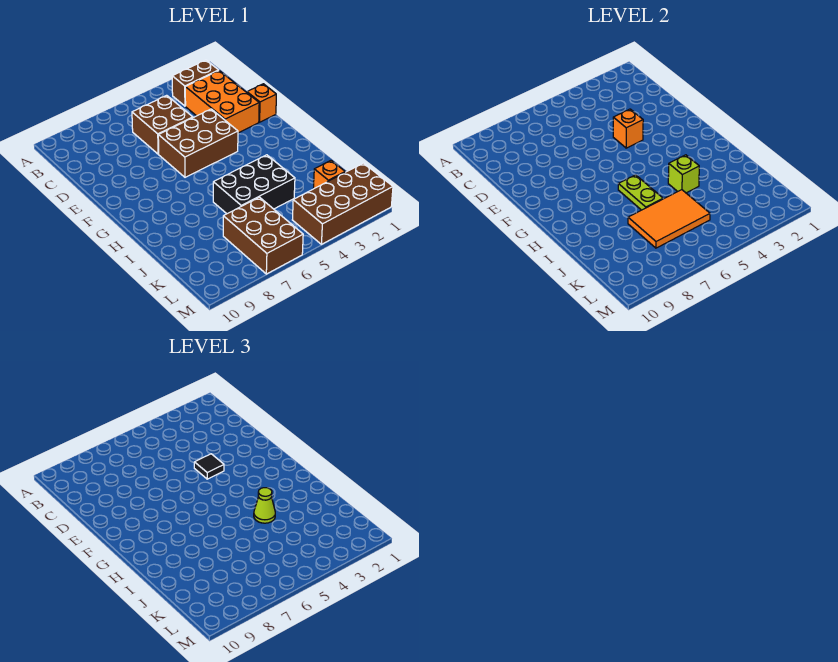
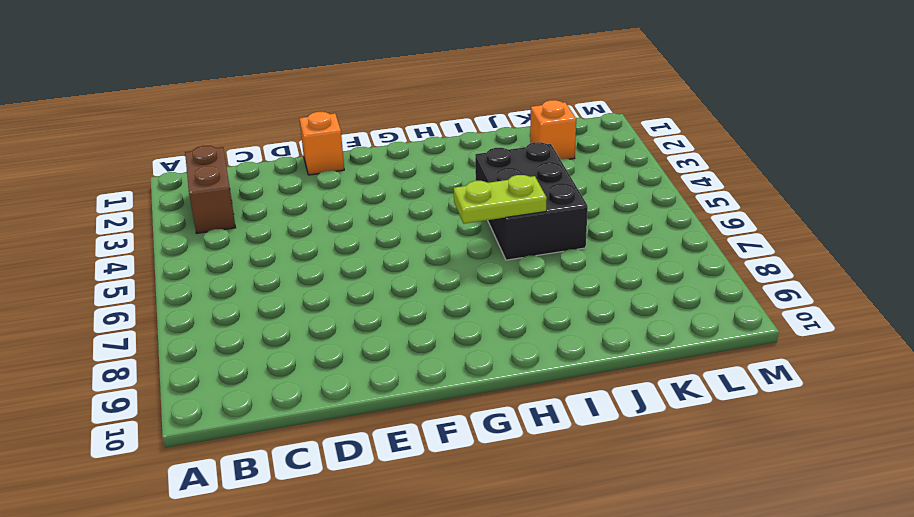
none -> orange brick C2:E3 level 1
none -> brown brick C5:D6 level 1
none -> brown brick E4:F6 level 1

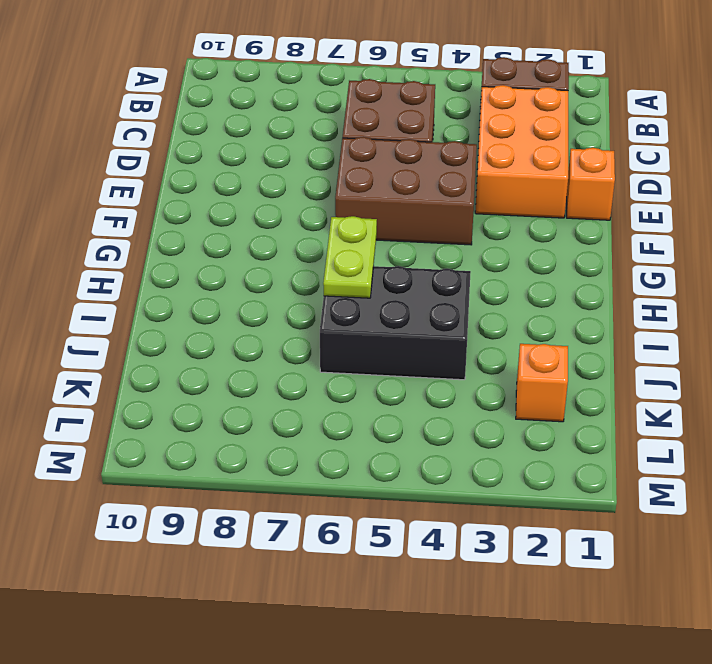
none -> brown brick K6:M7 level 1
none -> brown brick L1:M4 level 1
none -> orange brick E4 level 2

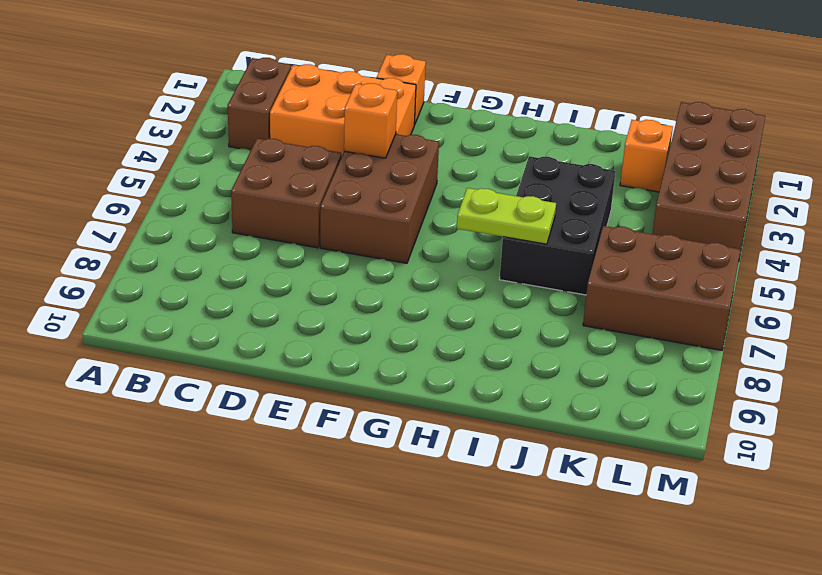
none -> lime brick I4 level 2
none -> orange tile J5:K7 level 2
none -> black tile E4 level 3

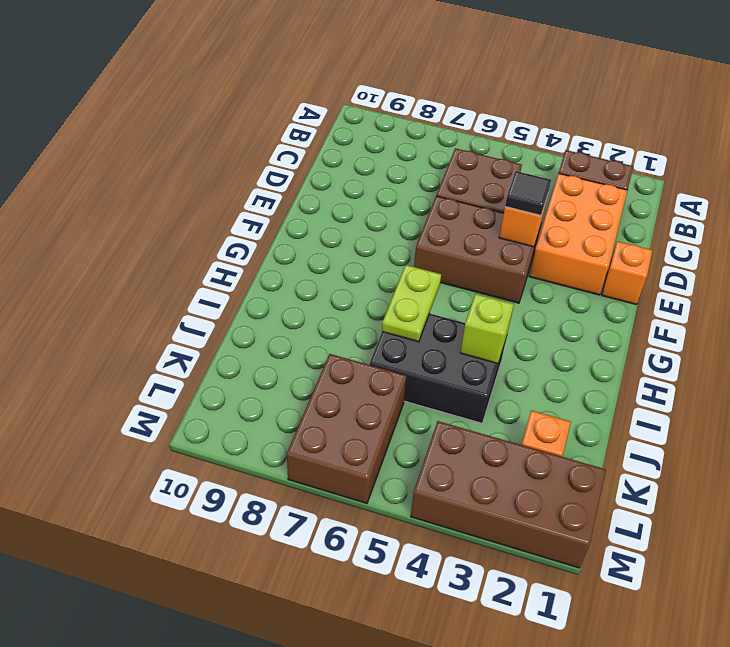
none -> orange tile J5:K7 level 2
none -> lime cone I4 level 3

